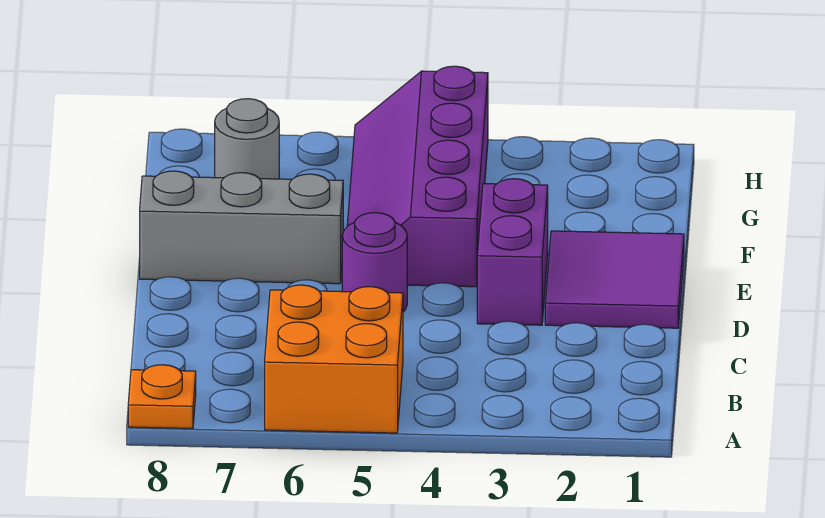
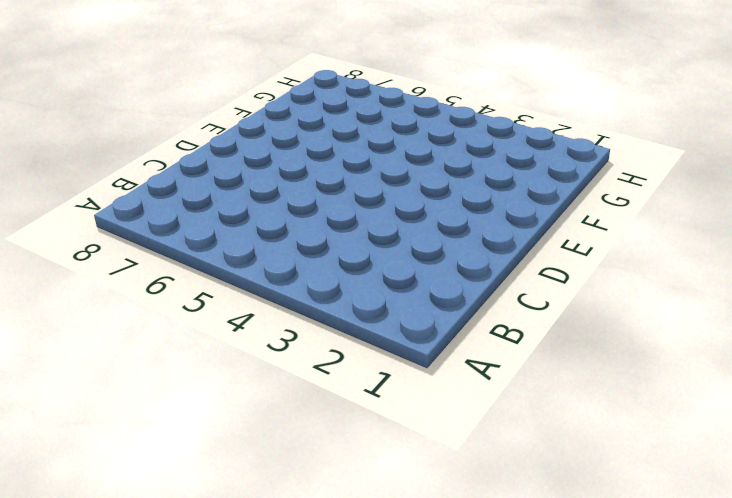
none -> orange brick A5:B6 level 1
none -> orange plate A8 level 1

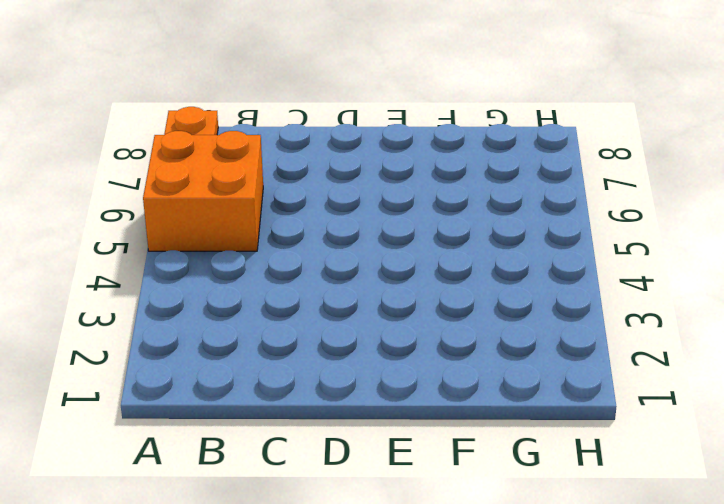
none -> purple tile D1:E2 level 1
none -> purple brick D3:E3 level 1

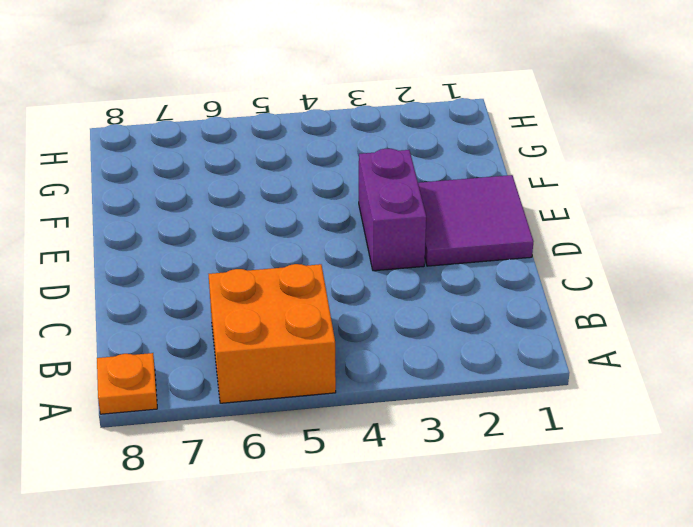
none -> purple round brick D5 level 1
none -> purple slope E4:H5 level 1 top 4

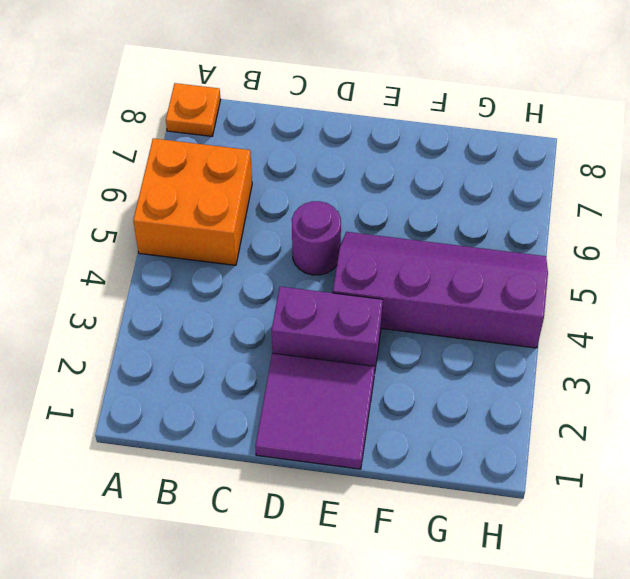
none -> grey brick E6:E8 level 1
none -> grey round brick G7 level 1

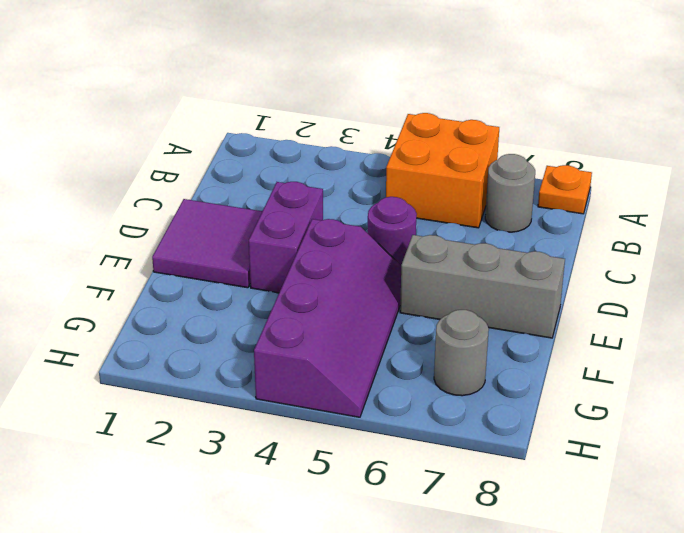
grey round brick B7 level 1 -> none

